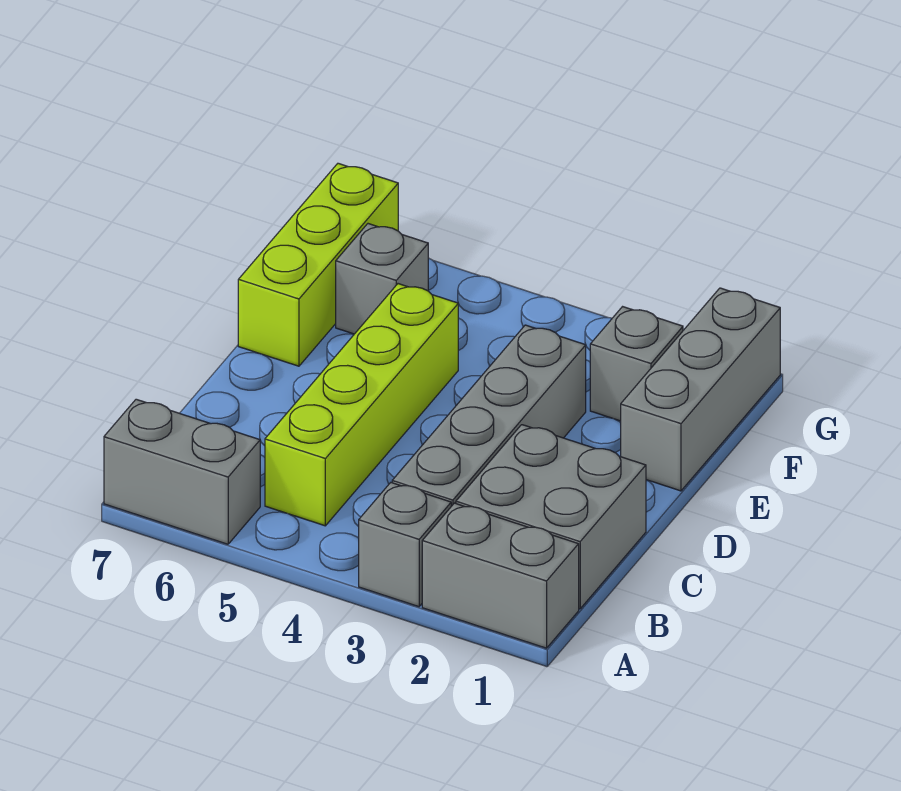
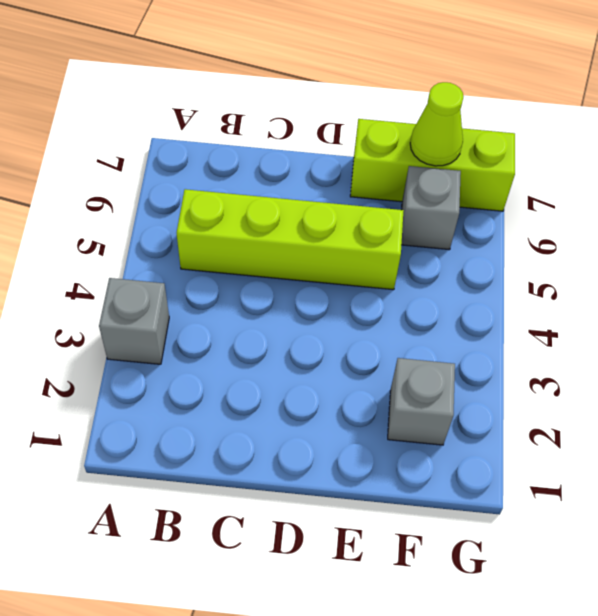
lime cone F7 level 2 -> none
none -> grey brick A1:A2 level 1
none -> grey brick A6:A7 level 1

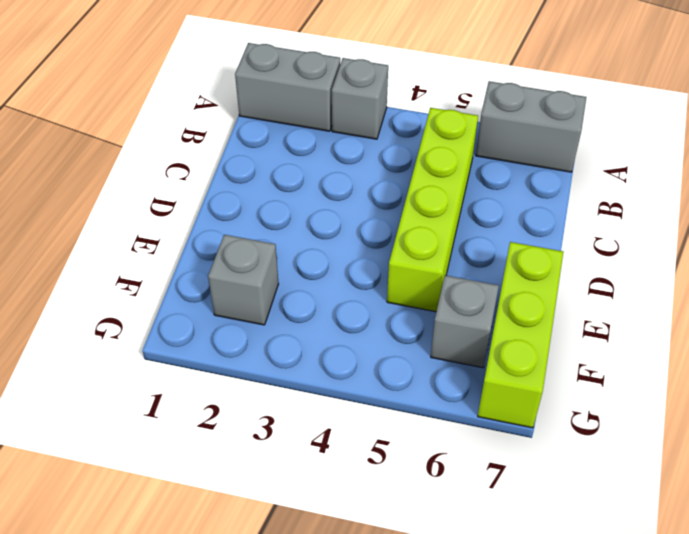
none -> grey brick B1:C2 level 1
none -> grey brick B3:E3 level 1

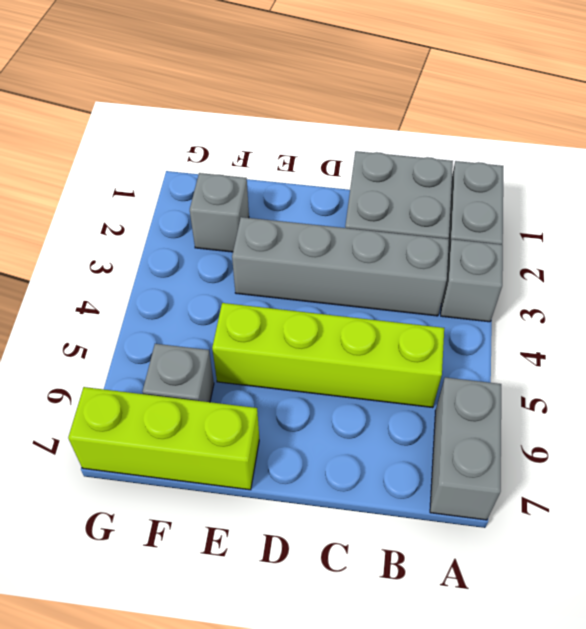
none -> grey brick E1:G1 level 1

